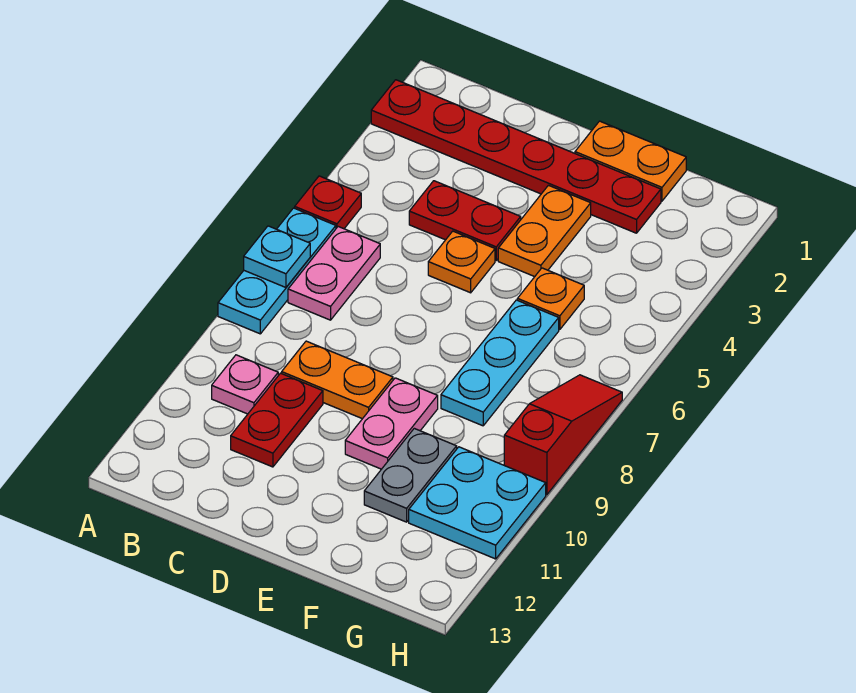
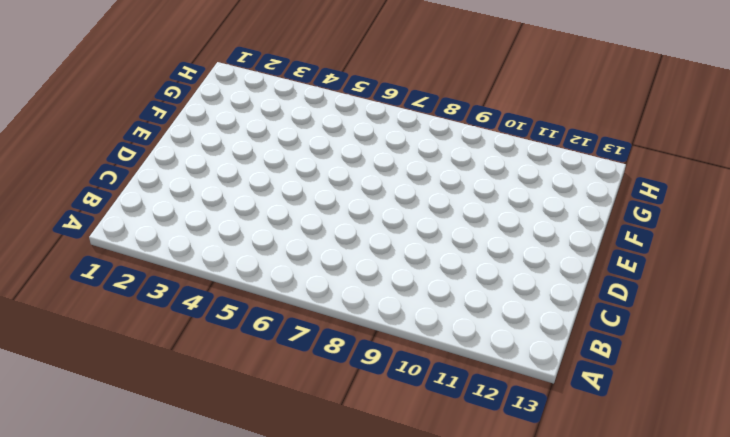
none -> red plate A2:F2 level 1
none -> red plate A5 level 1
none -> cyan plate A6:A8 level 1

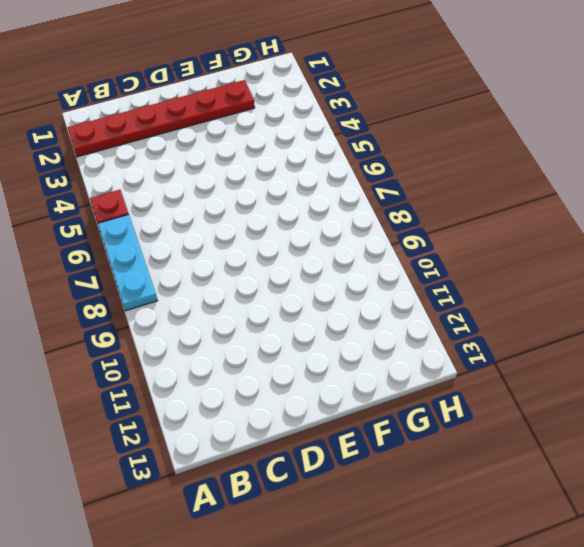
none -> pink plate B6:B7 level 1
none -> pink plate B10 level 1
none -> red plate C4:D4 level 1

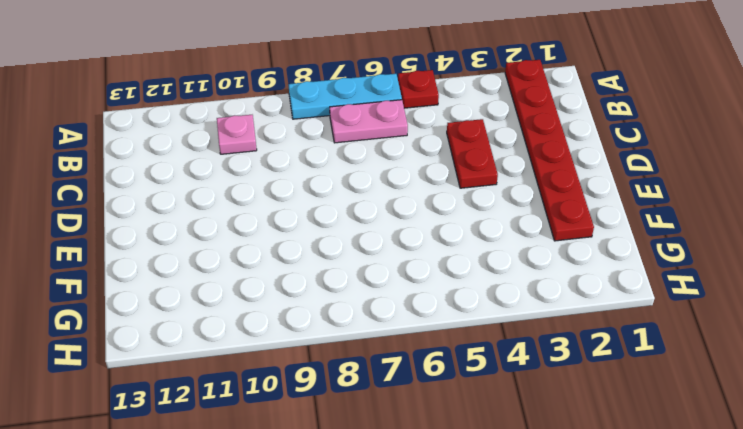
none -> orange plate C9:D9 level 1
none -> red plate C10:C11 level 1
none -> orange plate D5 level 1

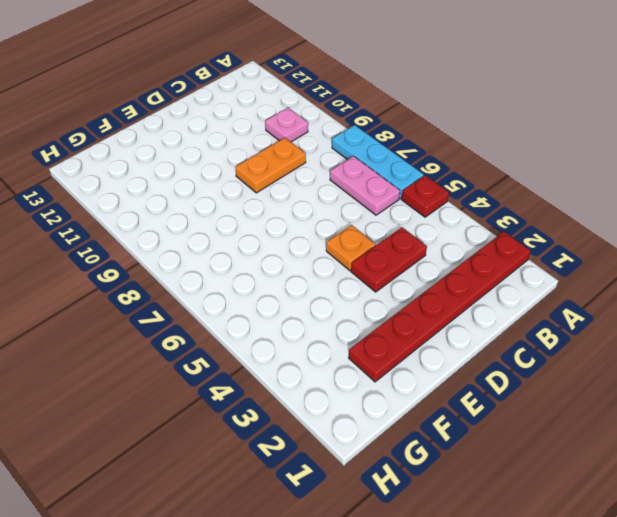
none -> red plate C10:C11 level 1
none -> orange plate E1:F1 level 1
none -> orange plate E3:E4 level 1

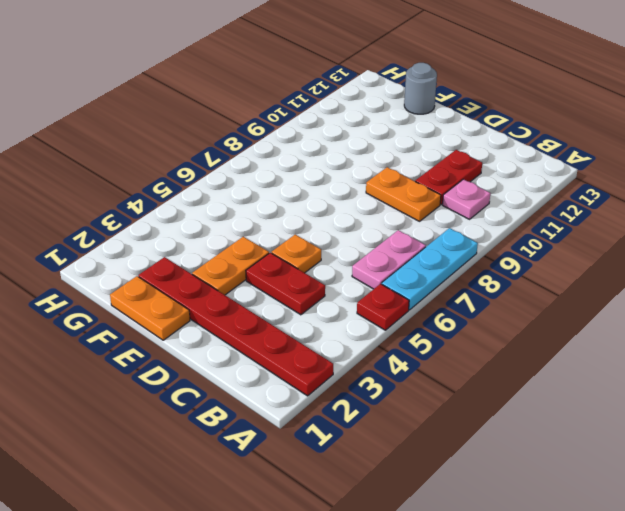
grey round brick F13 level 1 -> none
none -> pink plate E9:E10 level 1
none -> orange plate F5 level 1
none -> cyan plate F6:F8 level 1

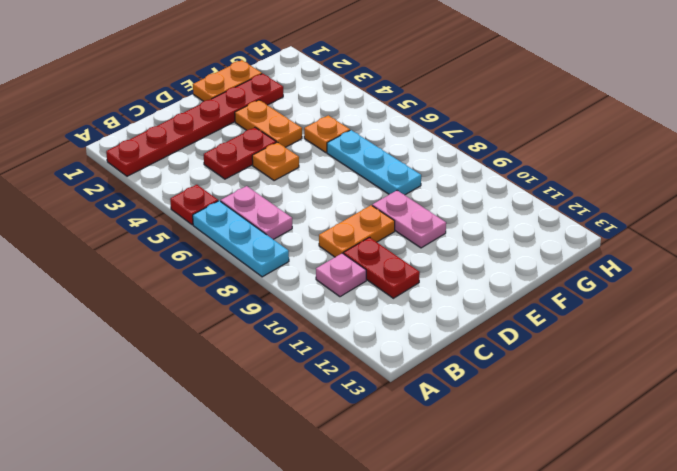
none -> grey plate F10:F11 level 1
none -> cyan plate G10:H11 level 1
none -> red slope H7:H9 level 1 top 9

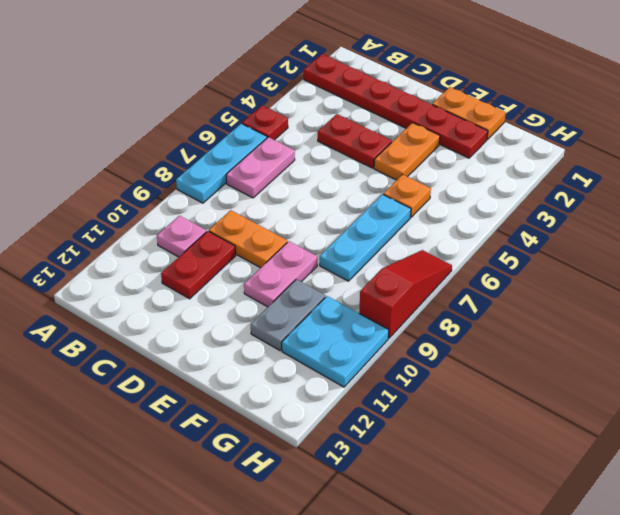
none -> orange plate D5 level 1
none -> cyan plate A7 level 2

